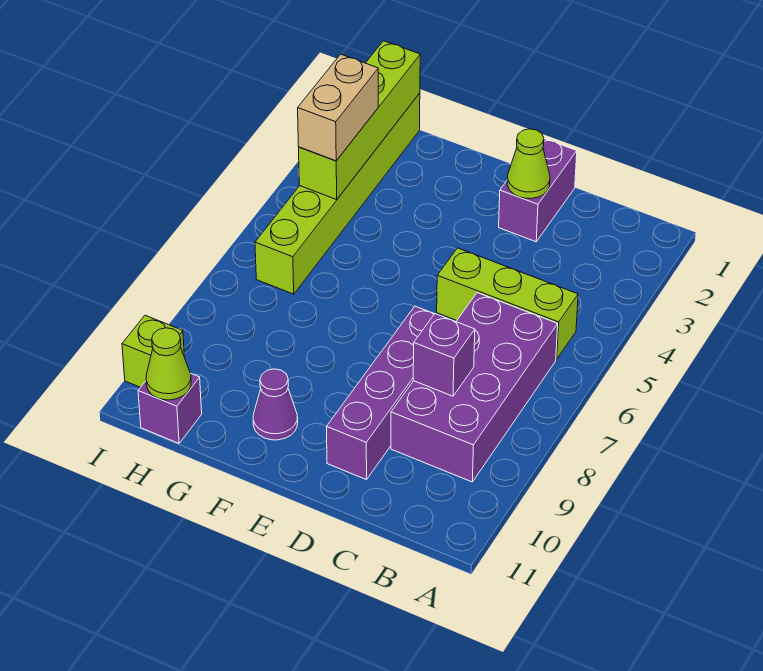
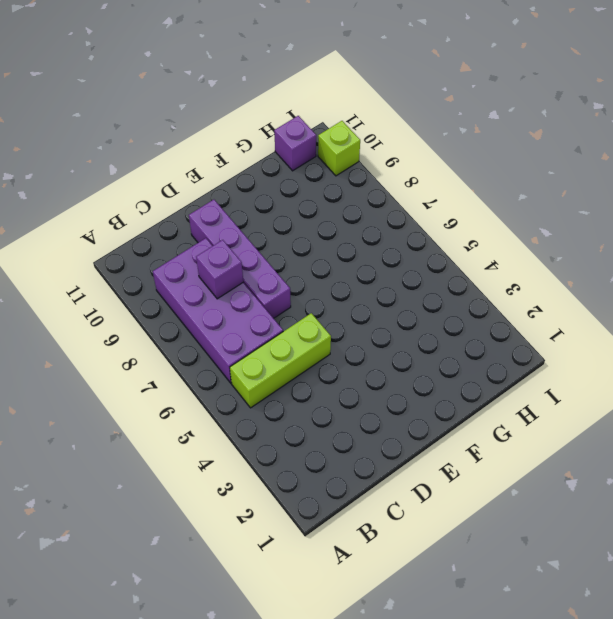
none -> purple brick D1:D2 level 1
none -> purple cone F10 level 1
none -> lime brick H1:H6 level 1

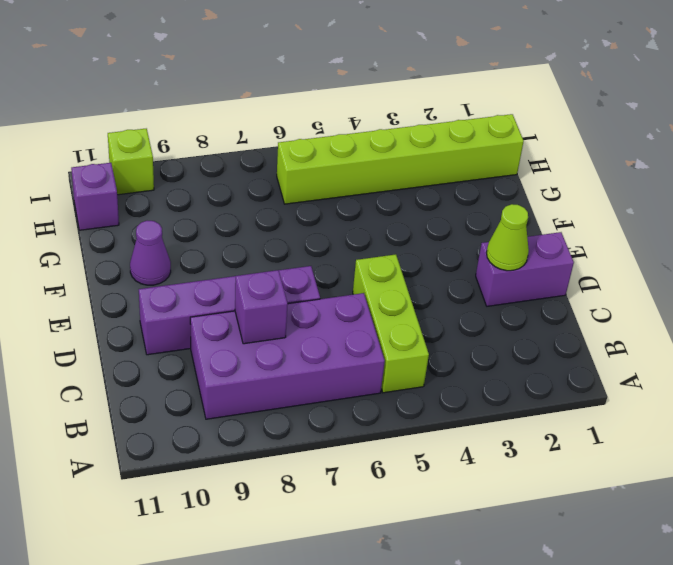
none -> lime brick H1:H4 level 2
none -> lime cone H11 level 2
none -> tan brick H3:H4 level 3

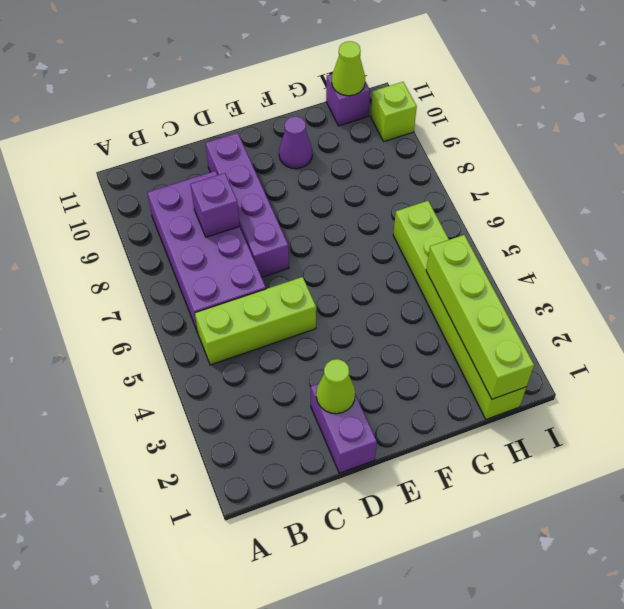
none -> tan brick H3:H4 level 3

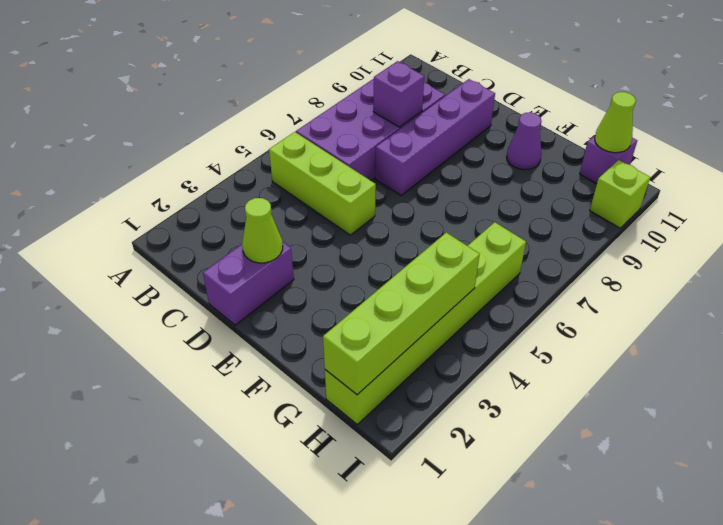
none -> tan brick H3:H4 level 3

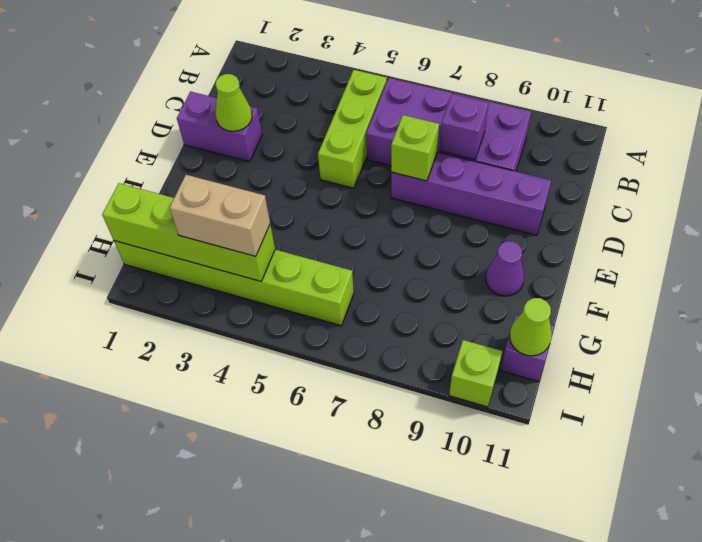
lime brick D7 level 2 -> none

